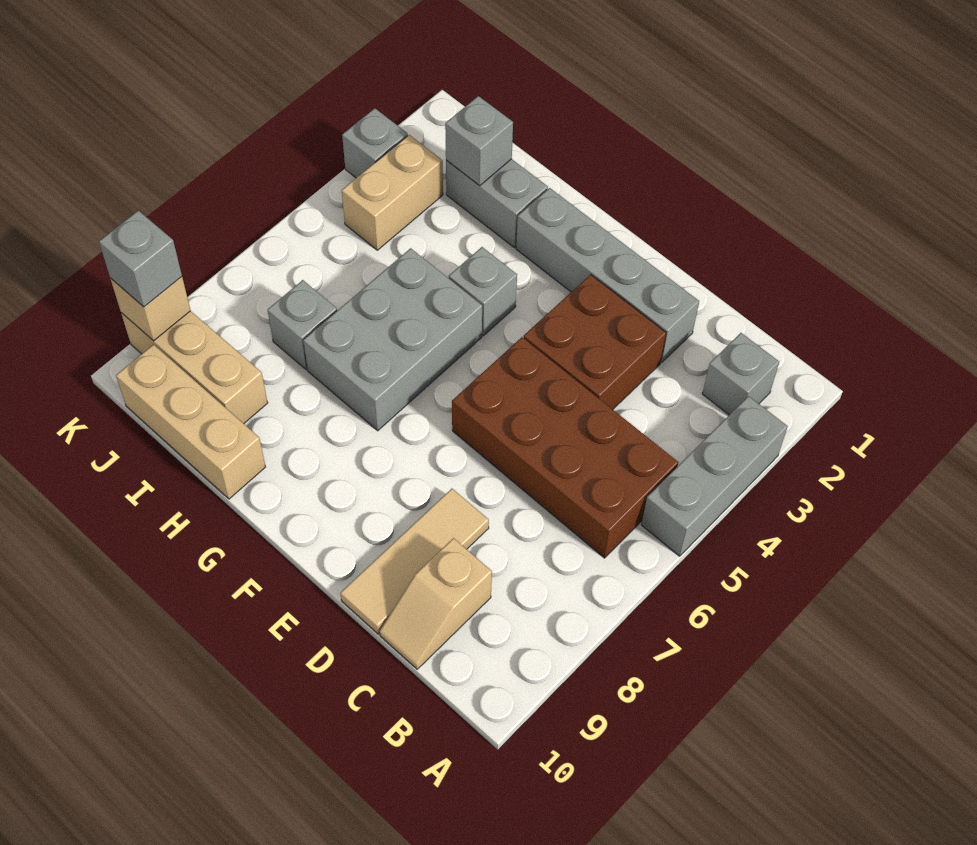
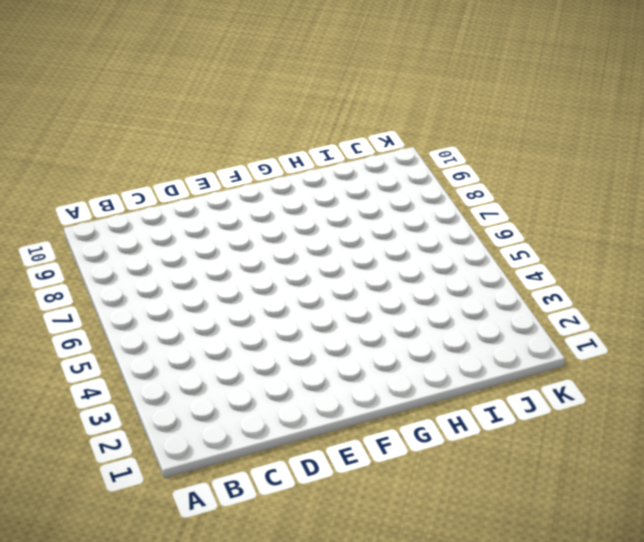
none -> grey brick A3:A5 level 1
none -> grey brick B2 level 1
none -> brown brick B5:E6 level 1

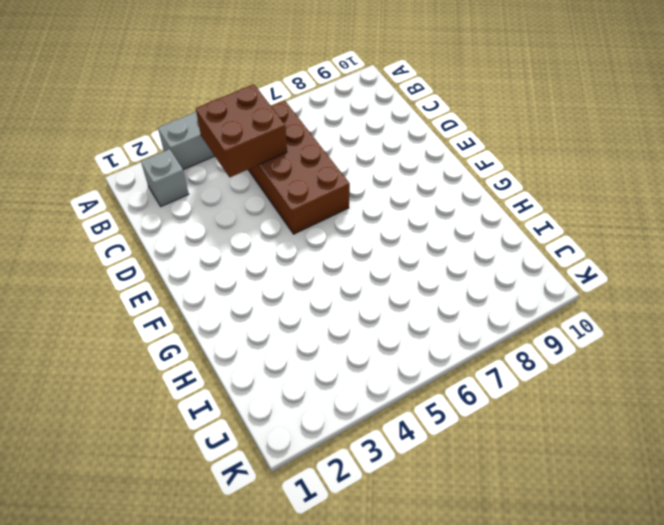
brown brick B4:C5 level 2 -> brown brick D3:E4 level 1
none -> tan slope C9:C10 level 1 top 9
none -> grey brick D2:G2 level 1
none -> tan tile D8:D10 level 1

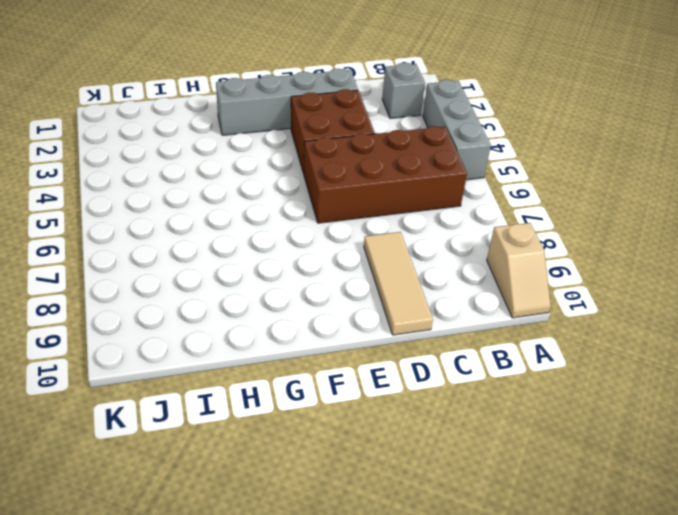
tan slope A9:A10 level 1 top 9 -> tan slope C9:C10 level 1 top 9
none -> grey brick G4 level 1
none -> grey brick G5:H7 level 1
none -> grey brick H2:I2 level 1

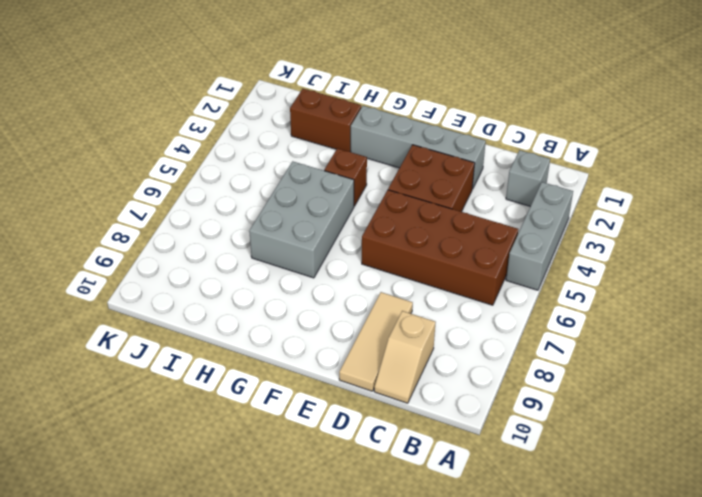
brown brick G4 level 1 -> grey brick G4 level 1
brown brick H2:I2 level 1 -> grey brick H2:I2 level 1
none -> tan brick H10:J10 level 1
none -> grey brick I7 level 1
none -> tan brick I9:K9 level 1

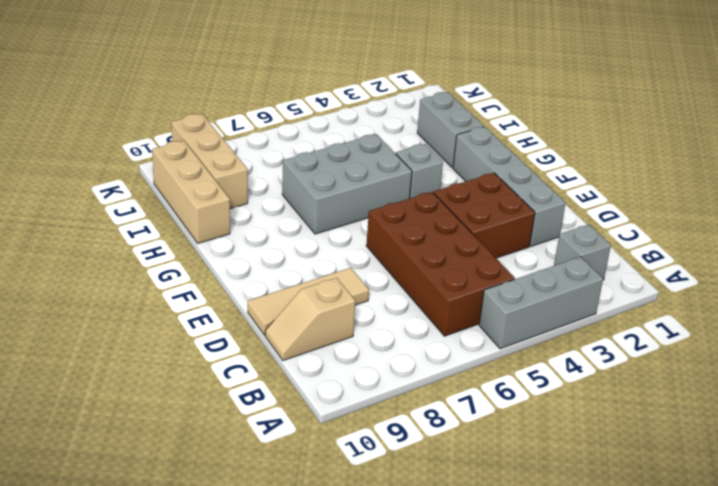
none -> grey brick I7 level 1
none -> tan brick J3:J4 level 1
none -> grey brick K3 level 1

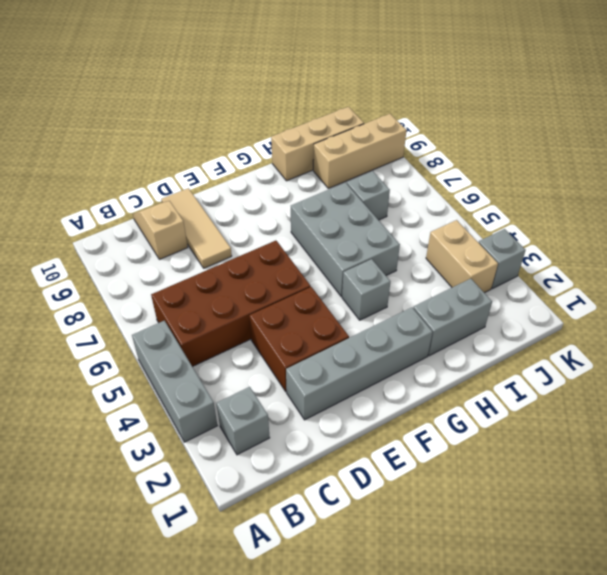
none -> grey brick I2 level 2
none -> tan brick K9 level 2
none -> grey brick K9 level 3

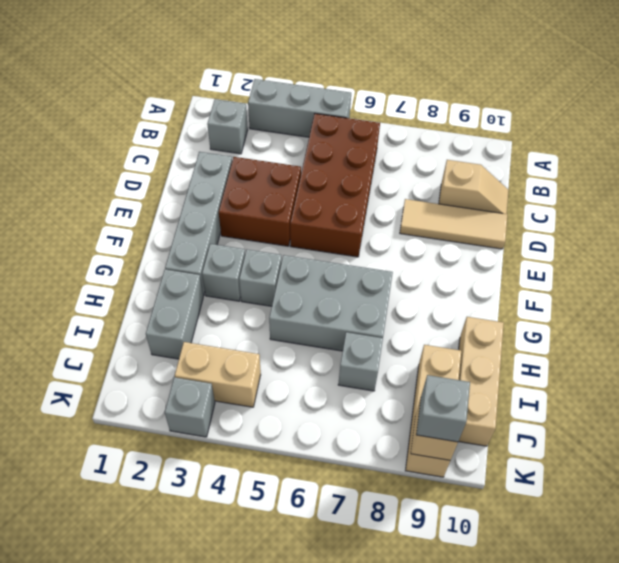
grey brick G3 level 1 -> grey brick I2 level 2

